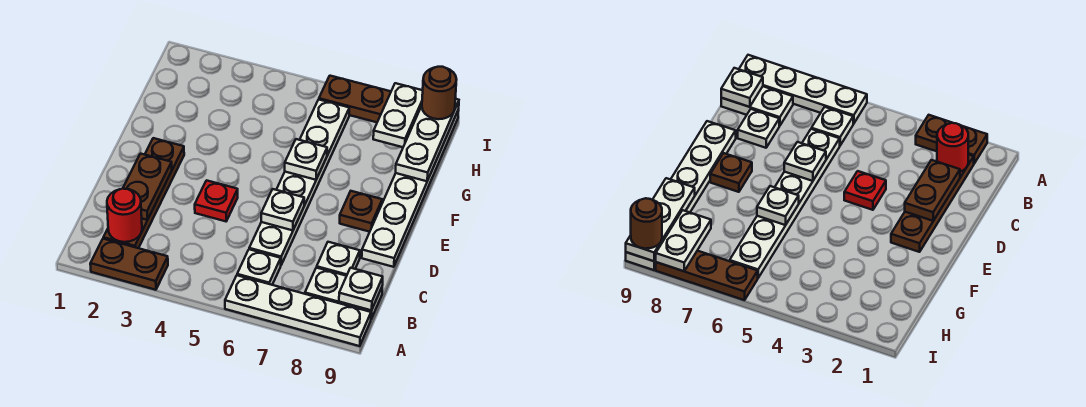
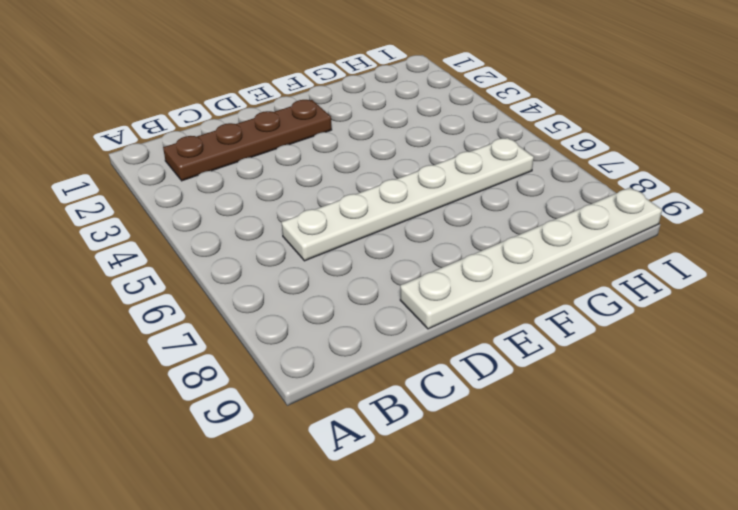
none -> brown plate A2:A3 level 1
none -> white plate A6:A9 level 1
none -> white plate B6 level 1

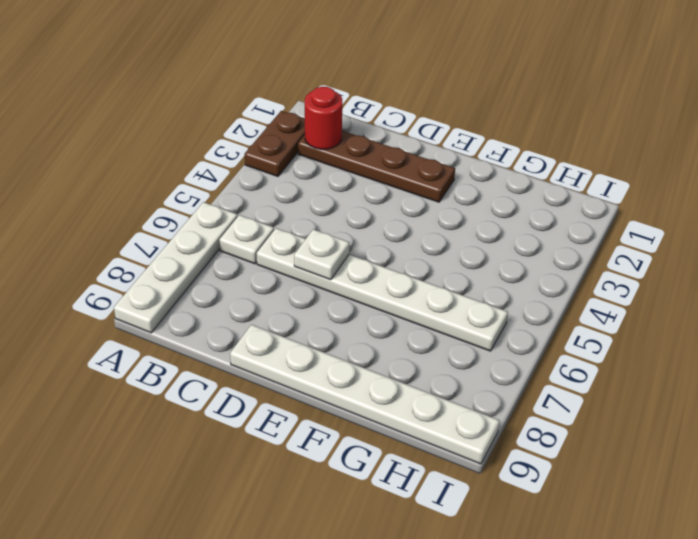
none -> white plate B8:B9 level 1
none -> white plate C8 level 1
none -> red plate D4 level 1

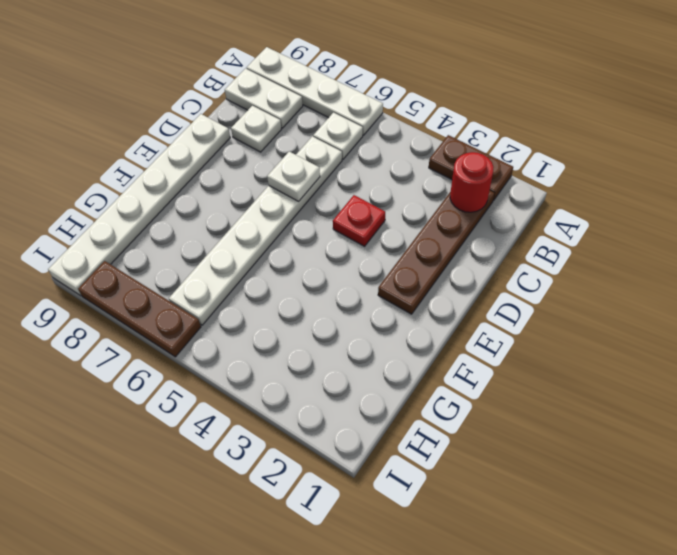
none -> brown plate E8 level 1
none -> white plate B9 level 2
none -> brown plate C2:D2 level 2

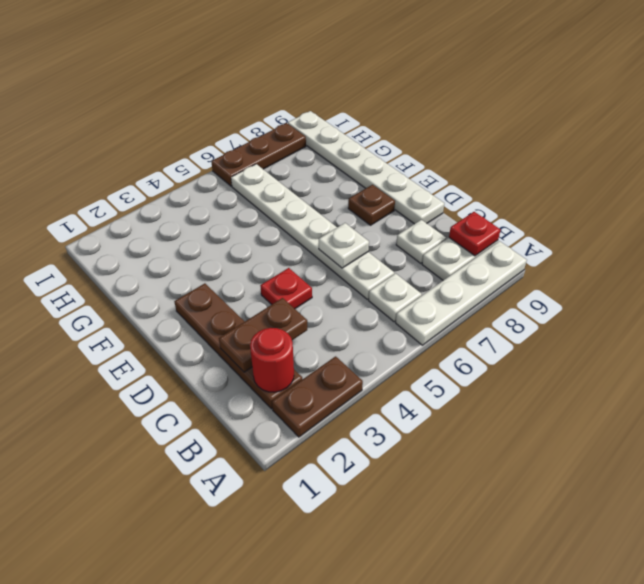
red plate B9 level 2 -> white plate B9 level 2
brown plate C2:C3 level 2 -> brown plate C2:D2 level 2
none -> white plate F6 level 2
none -> white plate G9:I9 level 2
none -> white plate H8:I8 level 2

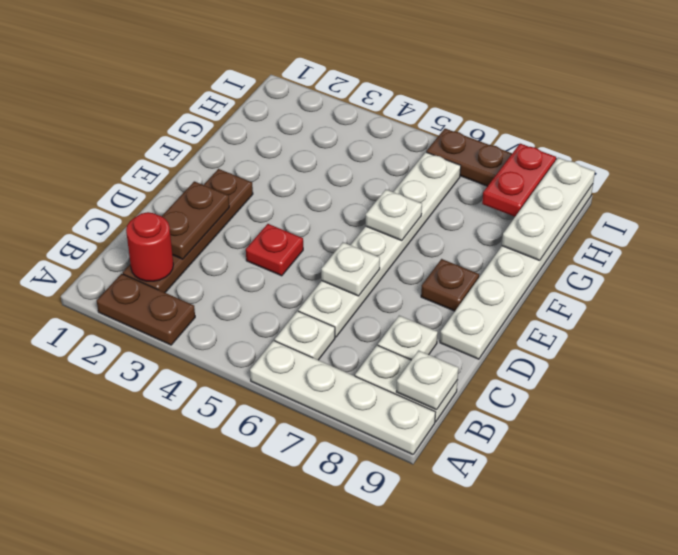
red plate H8:I8 level 2 -> white plate H8:I8 level 2
none -> brown round brick I9 level 3

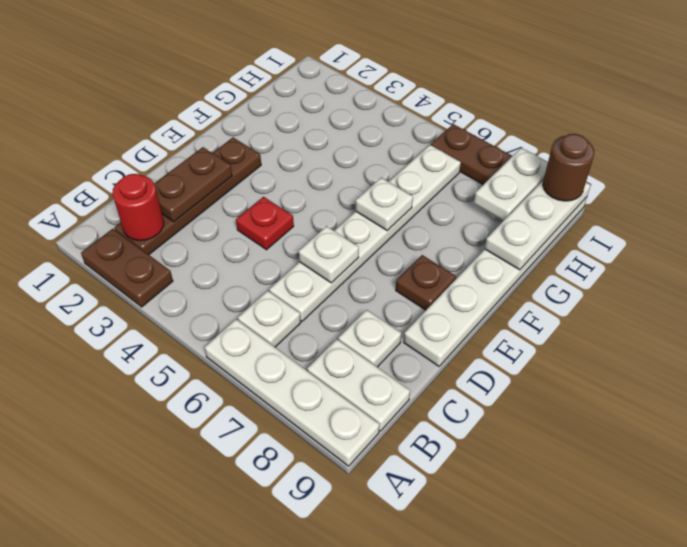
none -> white plate B9 level 2

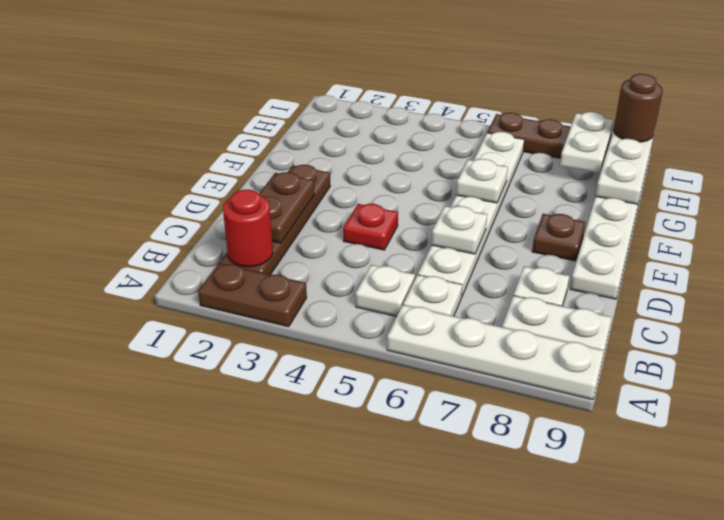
white plate B5 level 1 -> white plate B9 level 2

